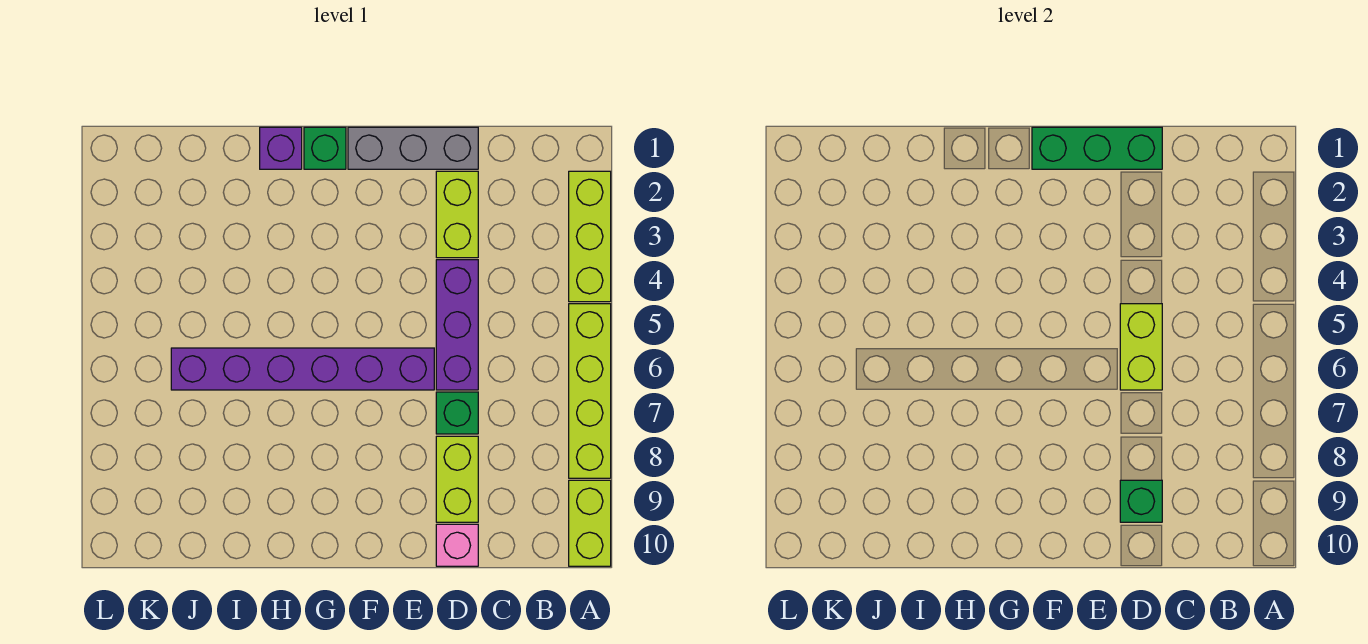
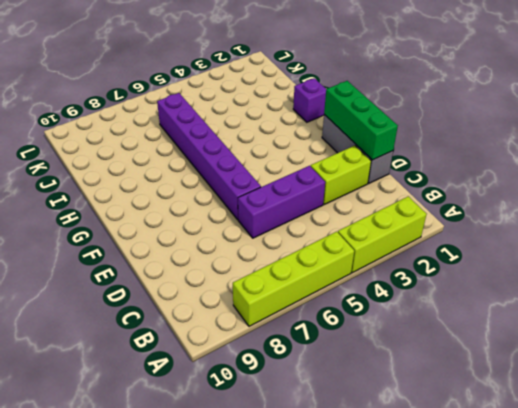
none -> lime brick A9:A10 level 1
none -> green brick D7 level 1
none -> lime brick D8:D9 level 1

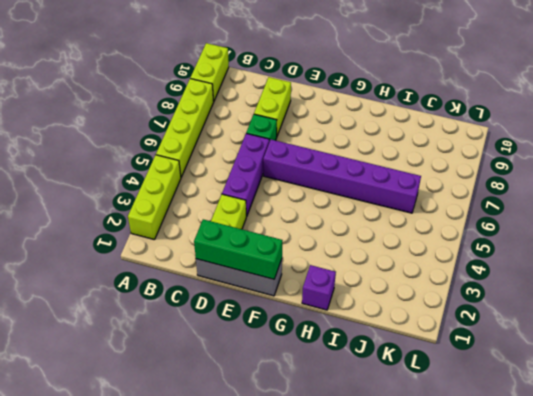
none -> pink brick D10 level 1
none -> green brick G1 level 1
none -> lime brick D5:D6 level 2

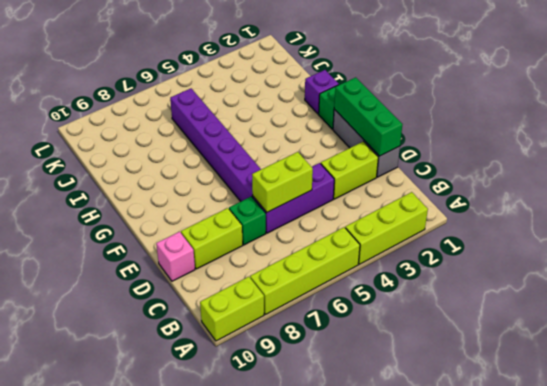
none -> green brick D9 level 2

